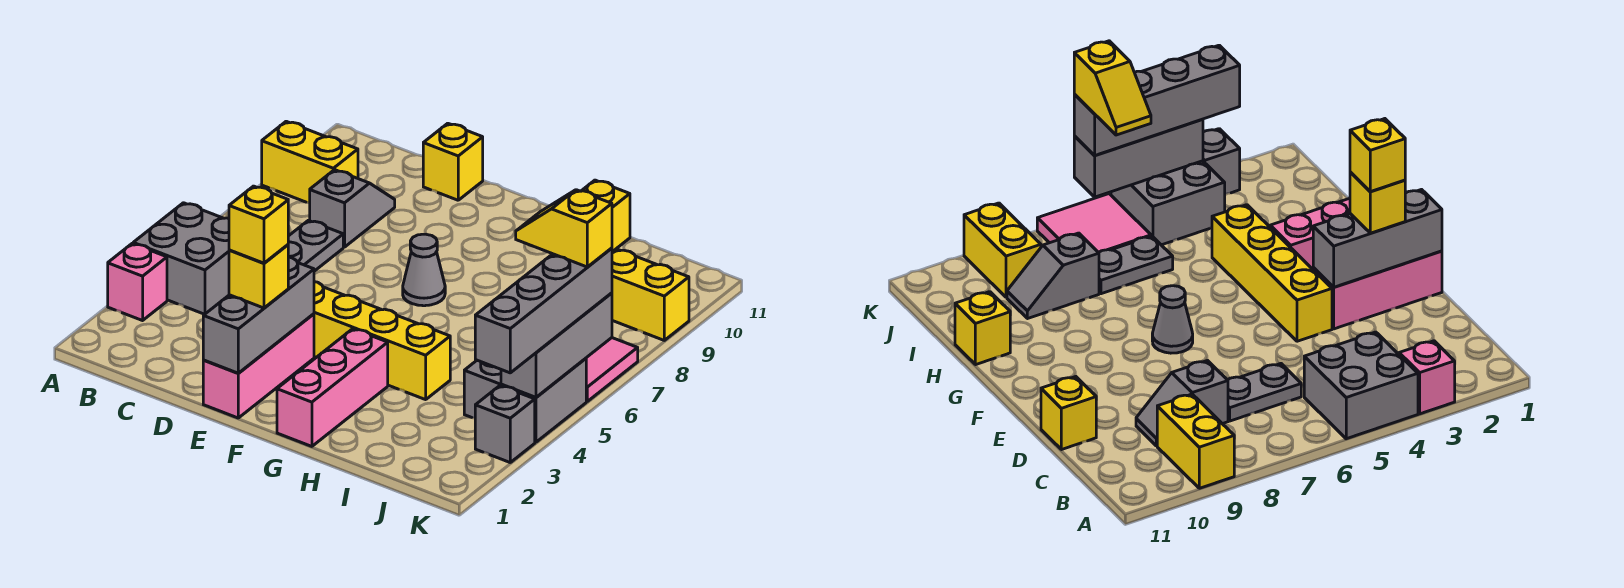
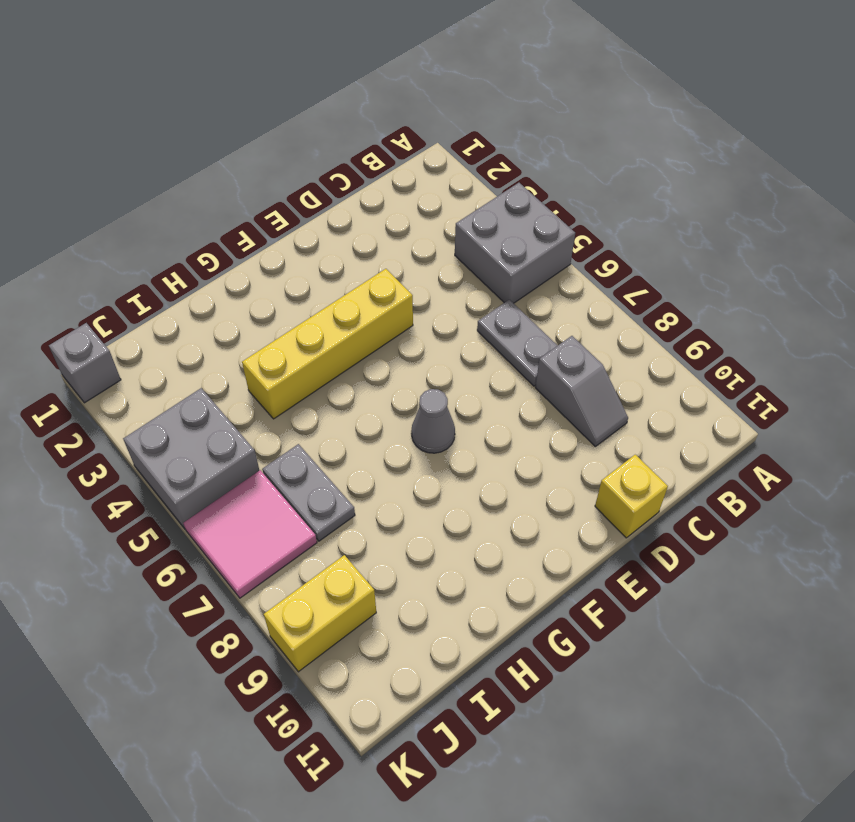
grey brick K1 level 1 -> grey brick K3 level 1
none -> pink brick A3 level 1
none -> yellow brick A9:B9 level 1
none -> pink brick E1:E3 level 1

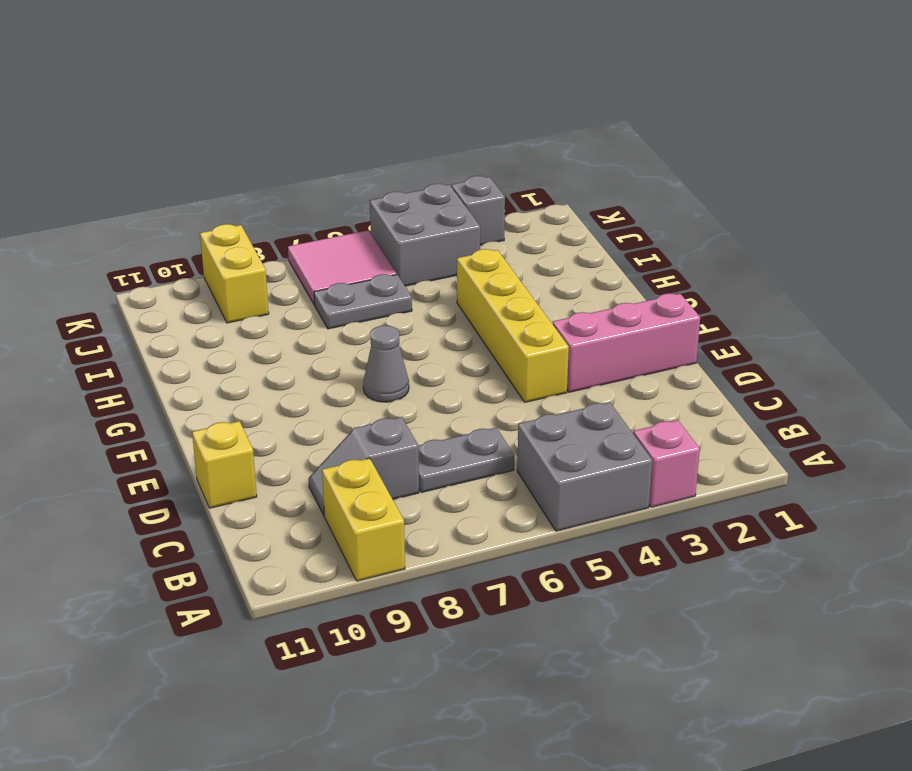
none -> pink brick G1:G3 level 1
none -> yellow brick H11 level 1
none -> grey slope I8:I9 level 1 top 8

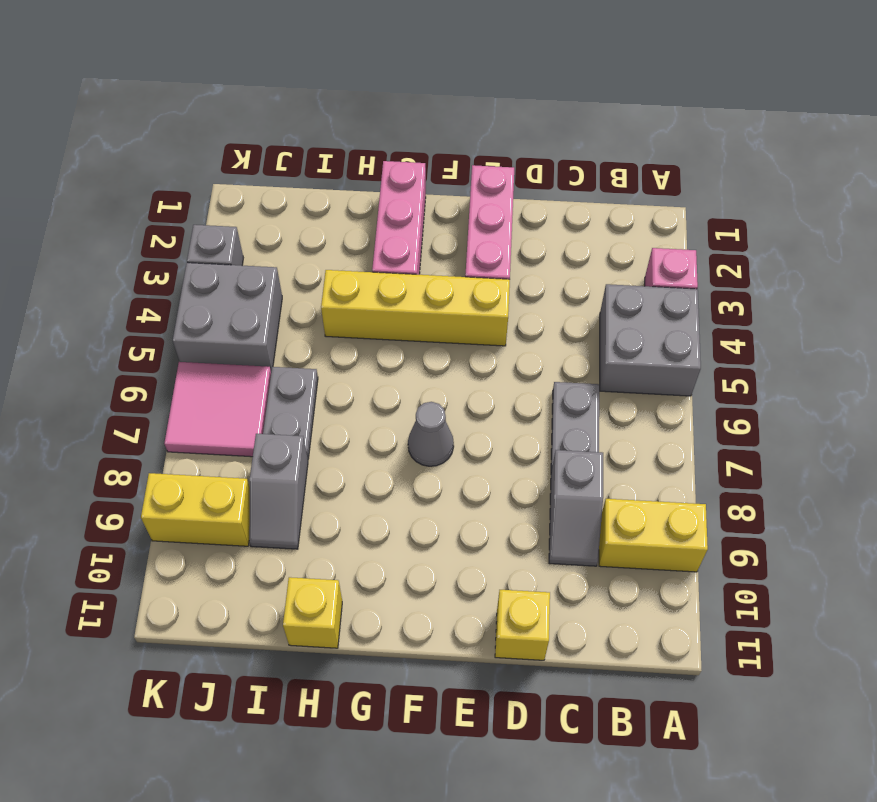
none -> grey brick E1:E3 level 2
none -> grey brick K4:K6 level 2
none -> yellow brick E2 level 3

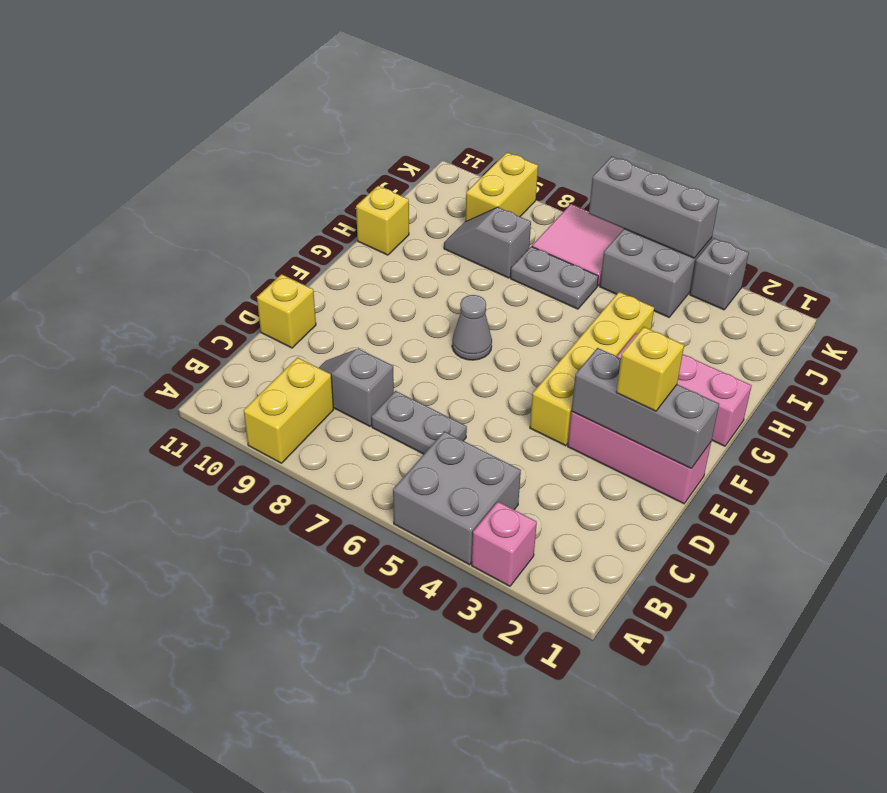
none -> grey brick K3:K6 level 3
none -> yellow brick E2 level 4
none -> yellow slope J6:K6 level 4 top K

